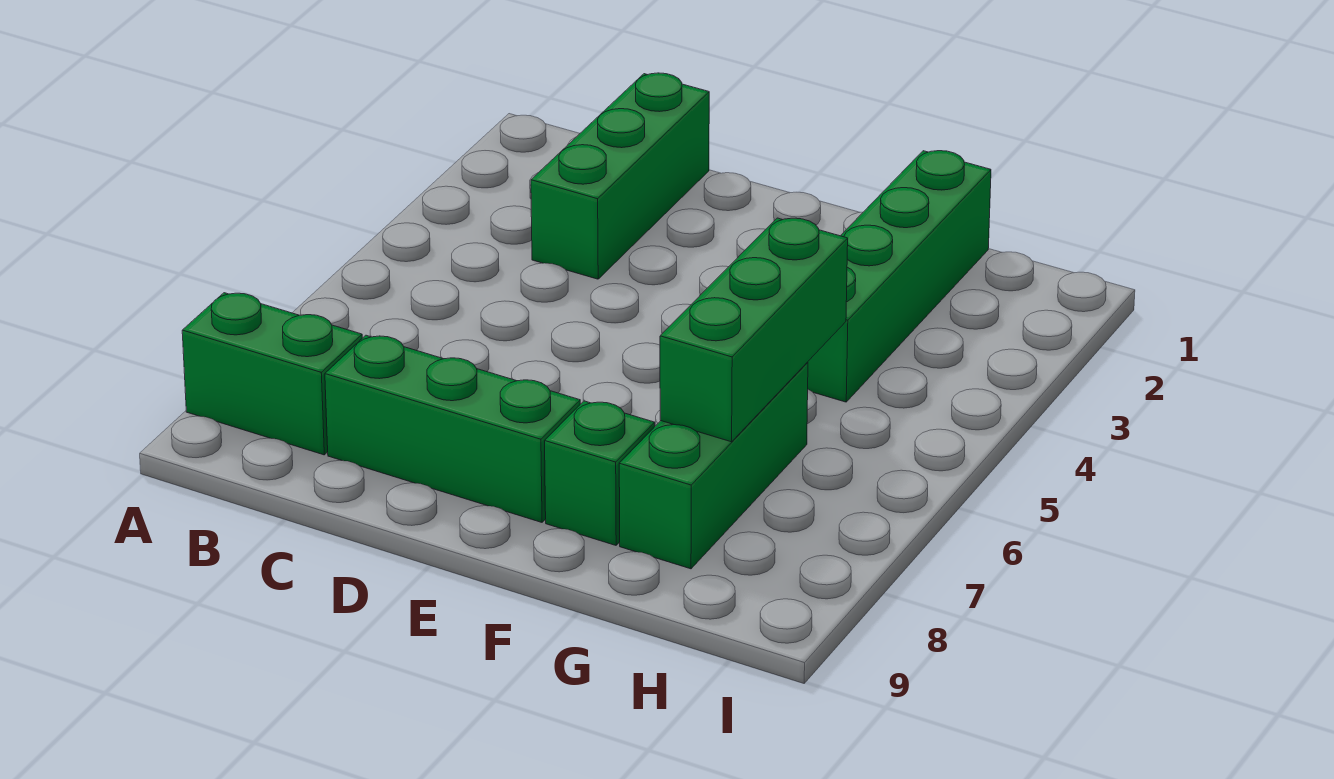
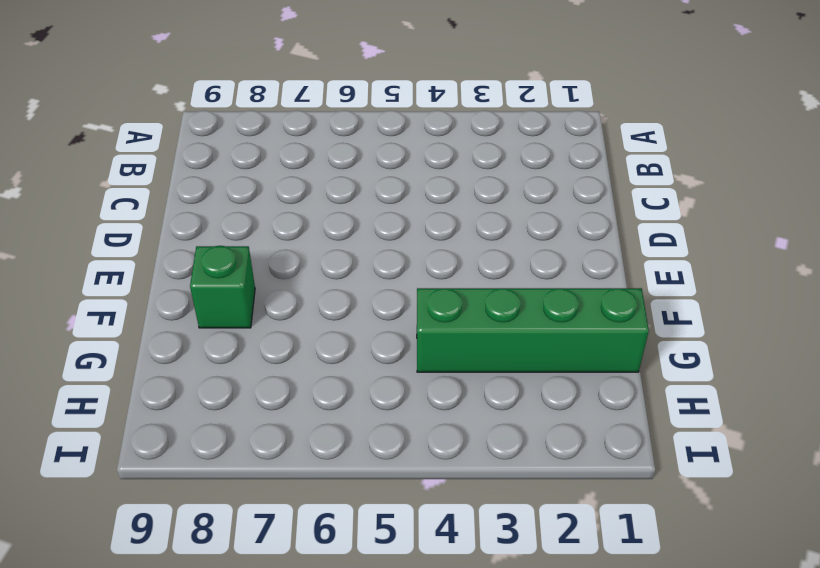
none -> green brick A8:B8 level 1
none -> green brick C1:C3 level 1

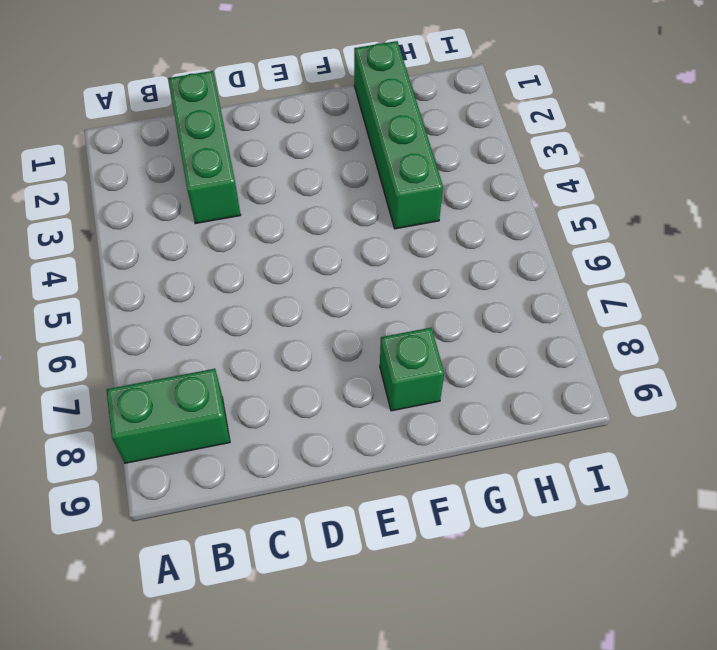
none -> green brick C8:E8 level 1
none -> green brick G6:G8 level 1

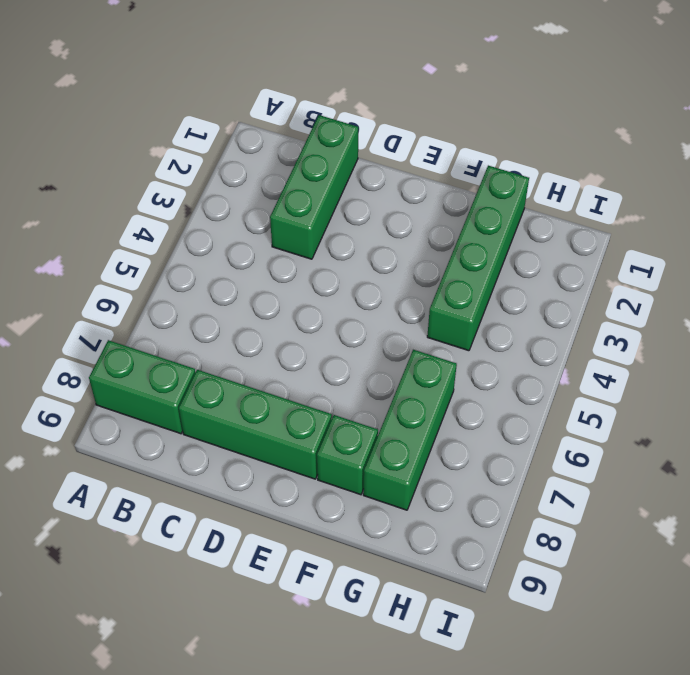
none -> green brick G5:G7 level 2

